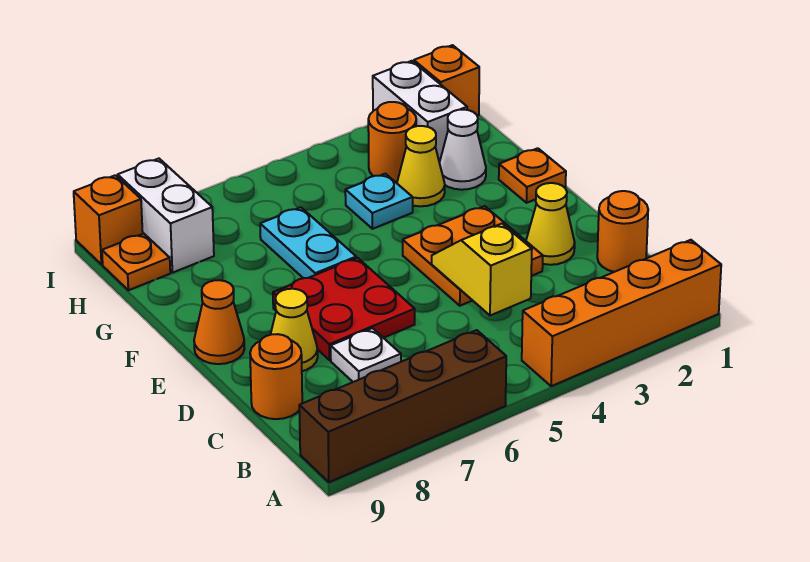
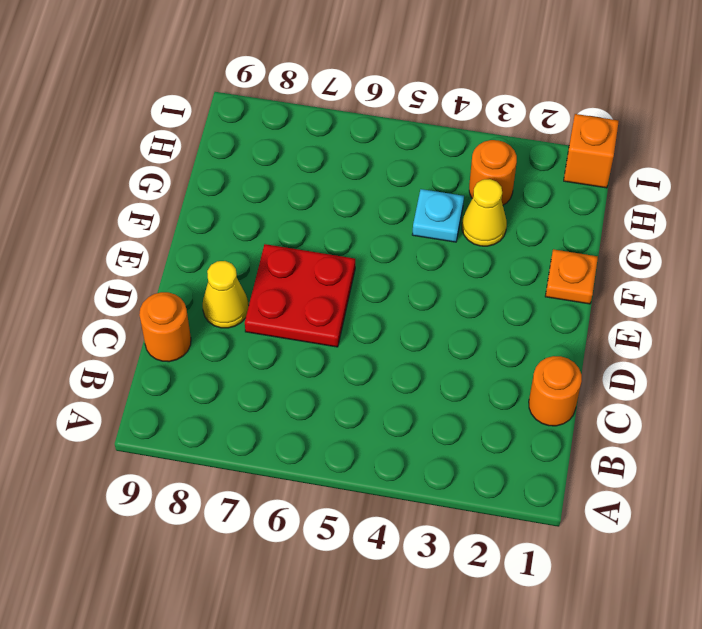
none -> orange brick A1:A4 level 1
none -> brown brick A6:A9 level 1
none -> white plate C7 level 1

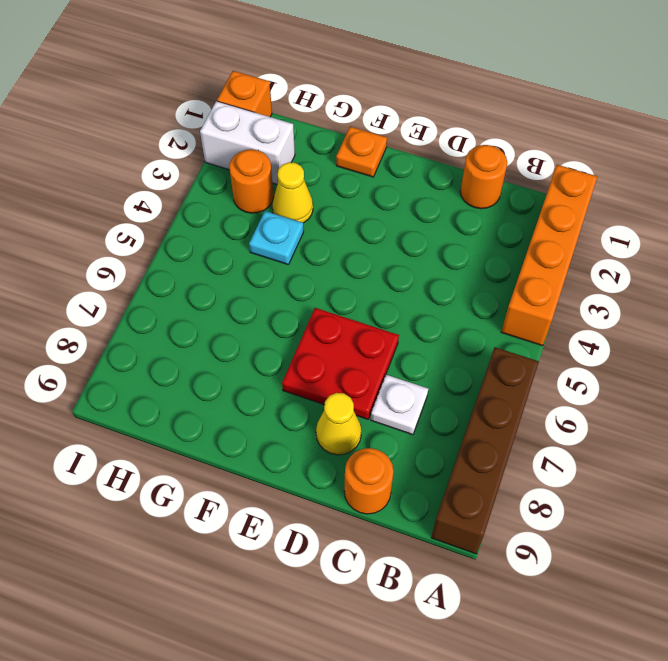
none -> yellow cone D2 level 1
none -> orange plate D3:E4 level 1
none -> orange cone E9 level 1

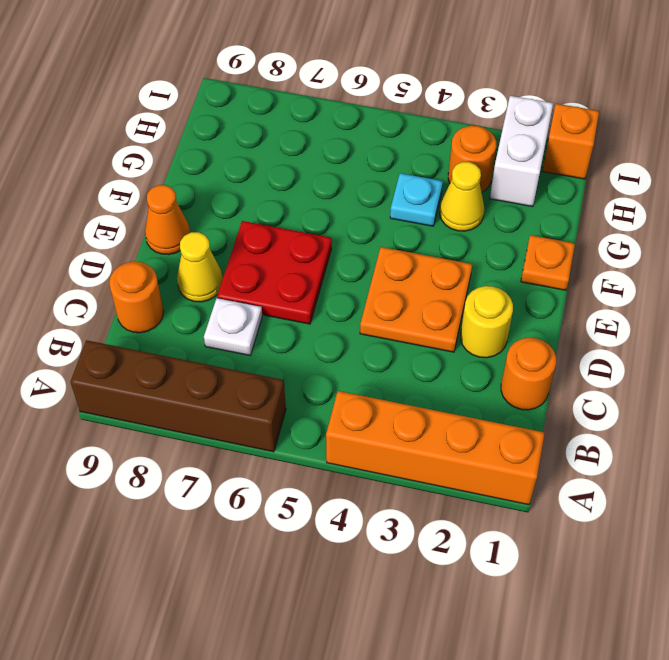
yellow round brick D2 level 1 -> yellow cone D2 level 1
none -> cyan plate F6:G6 level 1
none -> white cone G2 level 1
none -> white brick H8:I8 level 1

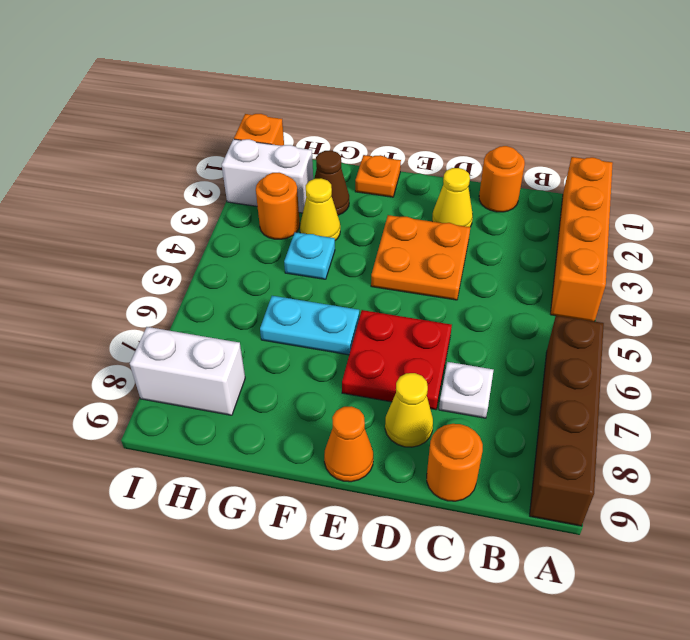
brown cone G2 level 1 -> white cone G2 level 1
none -> orange plate H9 level 1
none -> orange brick I9 level 1
none -> yellow slope C4:D4 level 2 top C

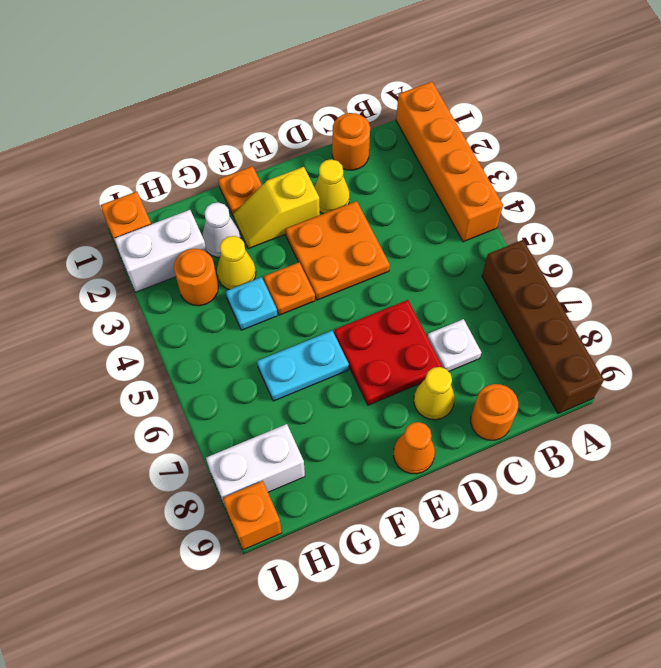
yellow slope E2:F2 level 1 top E -> yellow slope C4:D4 level 2 top C
orange plate F4 level 1 -> orange plate H9 level 1

